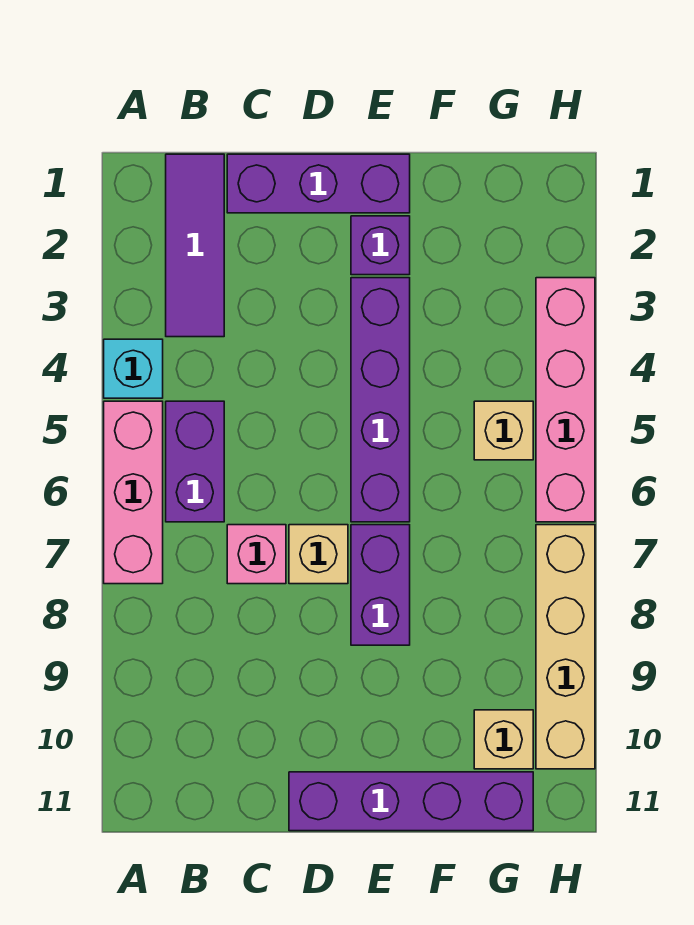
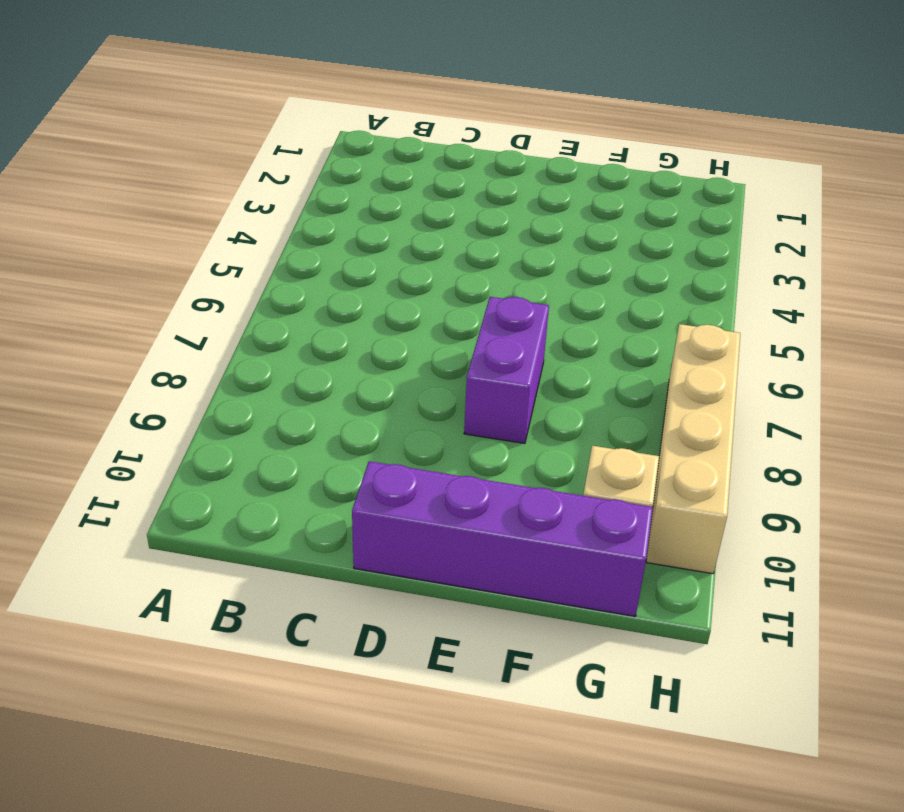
none -> cyan brick A4 level 1
none -> pink brick A5:A7 level 1
none -> purple tile B1:B3 level 1

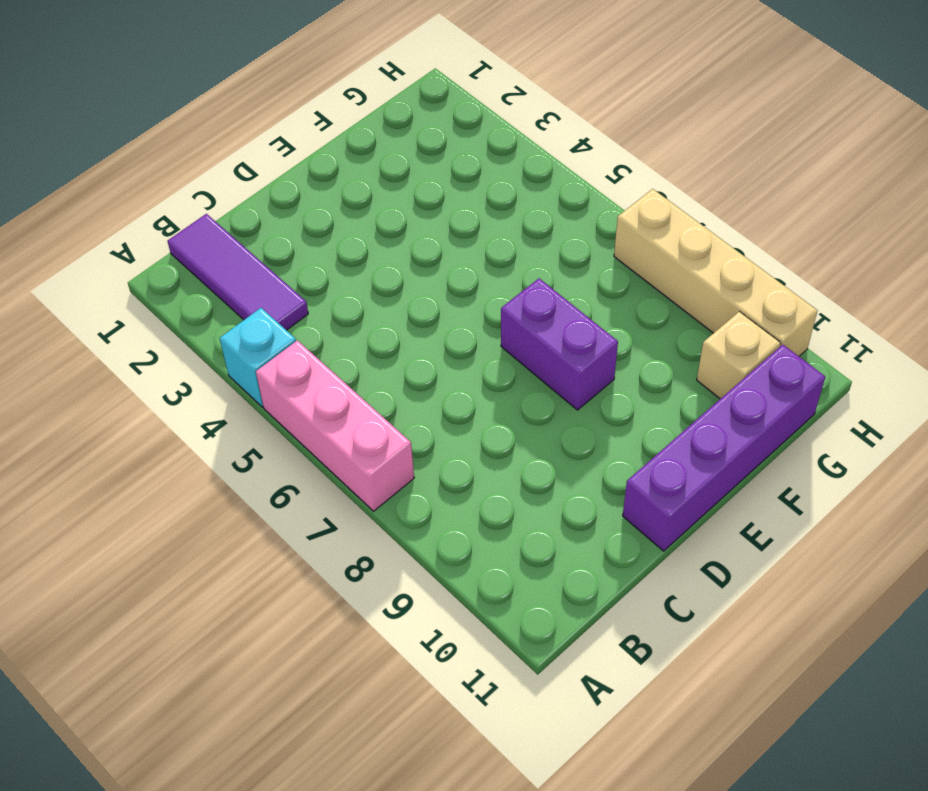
none -> purple brick B5:B6 level 1
none -> purple brick C1:E1 level 1
none -> pink brick C7 level 1

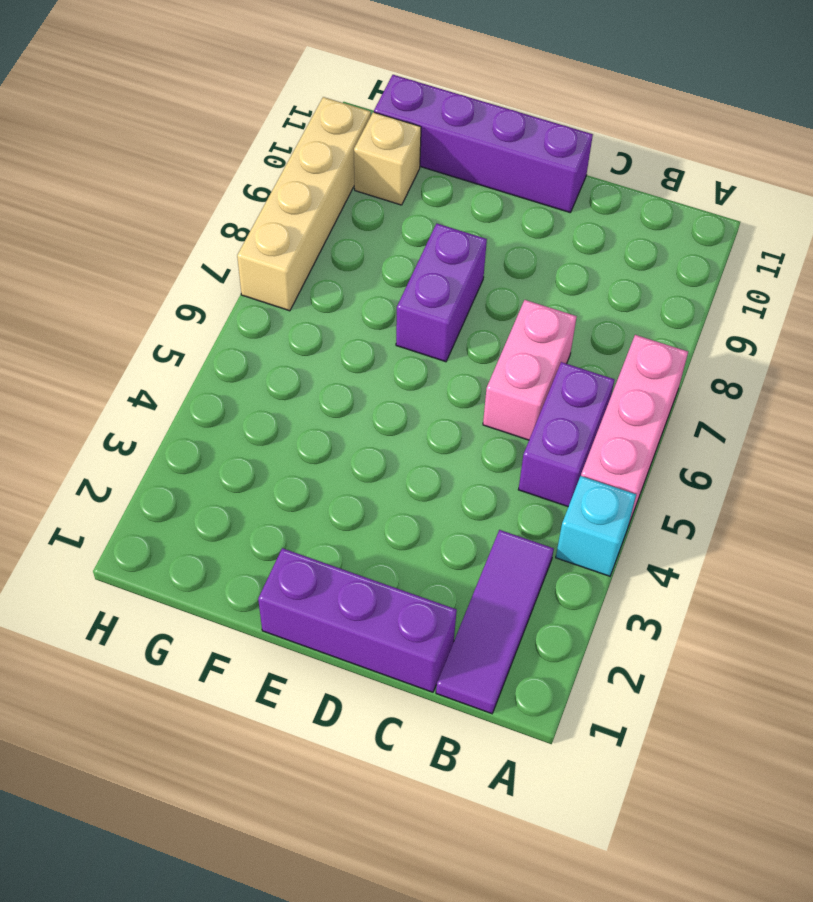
pink brick C6:C7 level 1 -> pink brick C7 level 1
none -> tan brick D7 level 1
none -> purple brick E2 level 1
none -> purple brick E3:E6 level 1

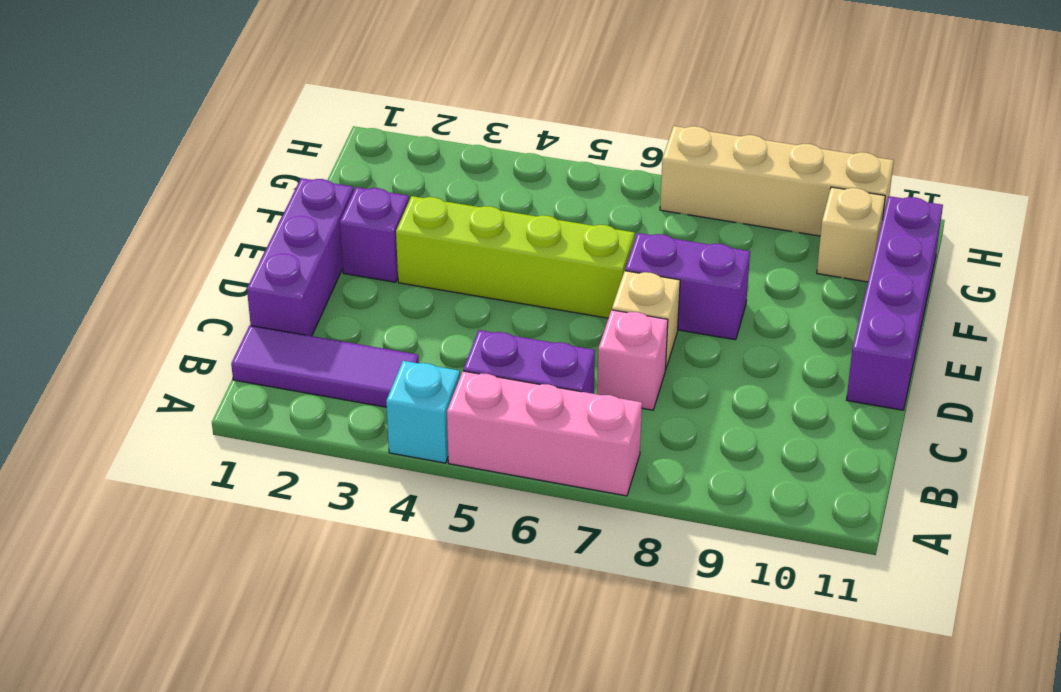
lime brick E3:E6 level 1 -> purple brick E3:E6 level 1
none -> tan brick G5 level 1
none -> pink brick H3:H6 level 1

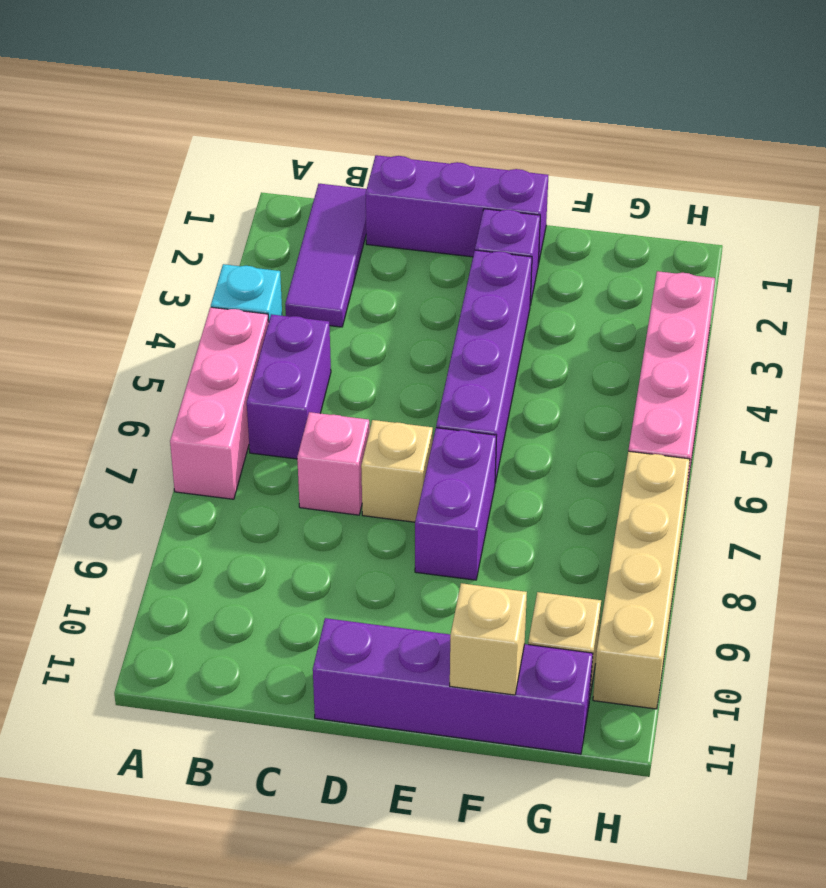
tan brick F11 level 2 -> tan brick G5 level 1

